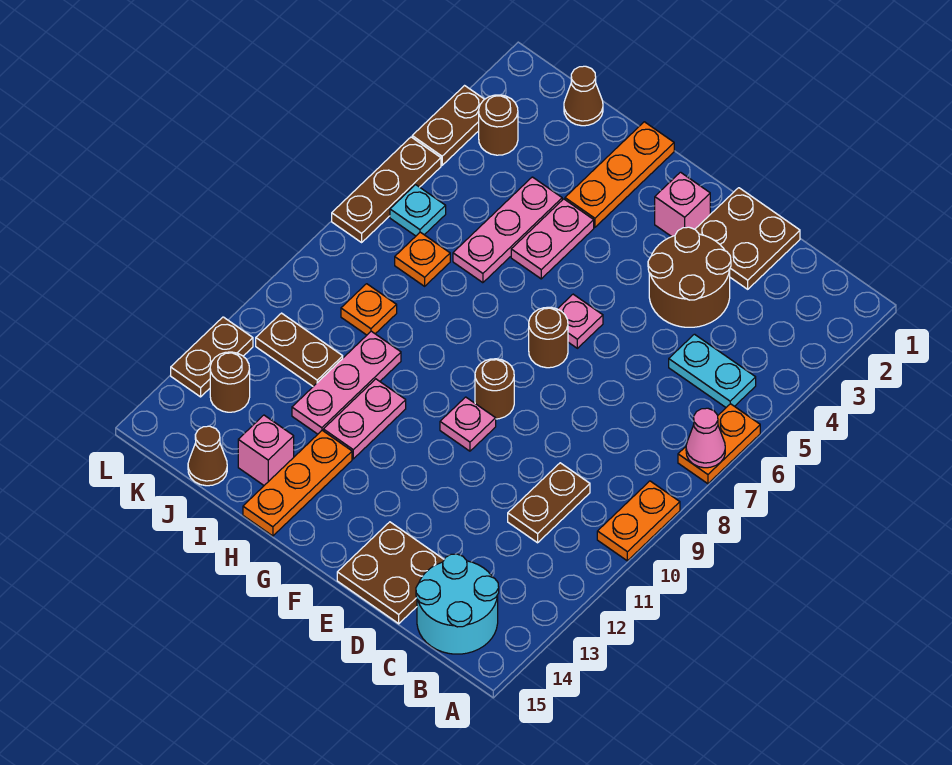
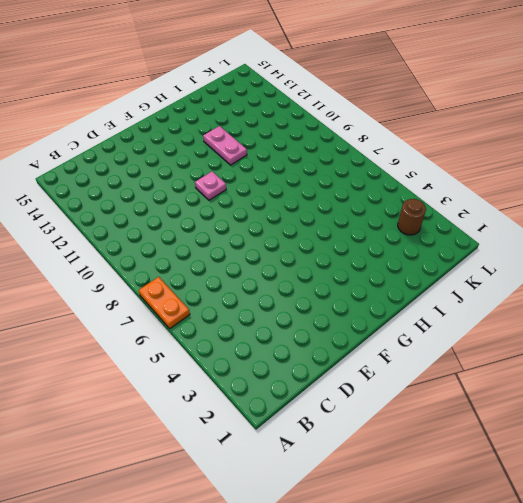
none -> orange plate A9:A10 level 1
none -> cyan plate B5:C5 level 1
none -> cyan round brick B14:C15 level 1
none -> brown plate C10:C11 level 1

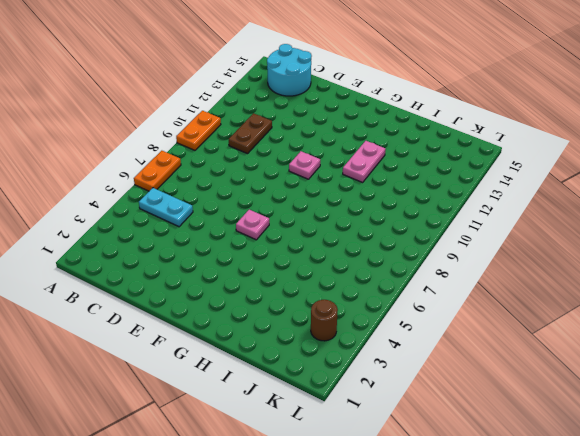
none -> brown plate D1:E2 level 1
none -> brown round brick D3:E4 level 1
none -> brown plate D14:E15 level 1
none -> pink brick F2 level 1

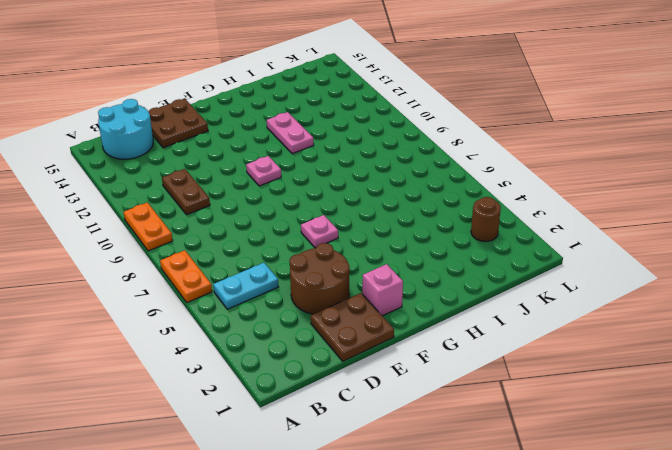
none -> brown round brick F7 level 1
none -> brown round brick F9 level 1
none -> orange plate H1:H3 level 1
none -> pink plate H4:H5 level 1

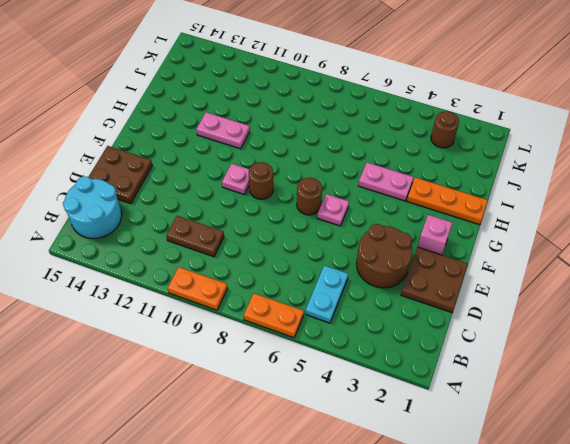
none -> orange plate H13:H15 level 1
none -> pink plate I4:I6 level 1
none -> pink plate I10:I12 level 1
none -> pink brick I14 level 1

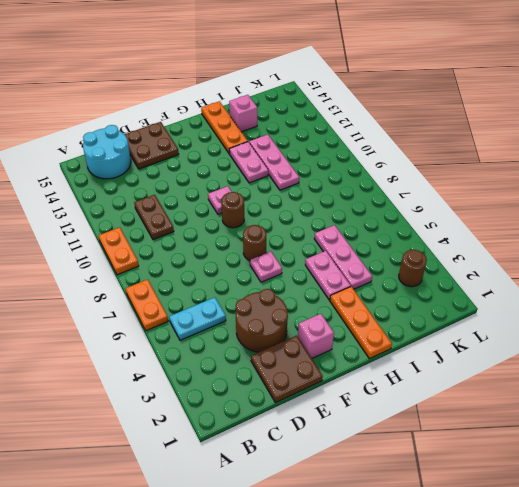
none -> brown cone J1 level 1
none -> orange plate J7 level 1
none -> orange plate J9 level 1
none -> brown plate J11:K11 level 1

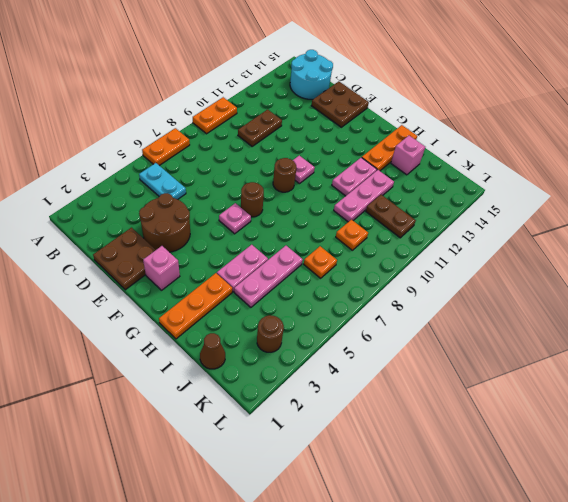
none -> brown cone J15 level 1
none -> cyan plate K6 level 1
none -> brown round brick K13 level 1
none -> brown plate L3:L4 level 1

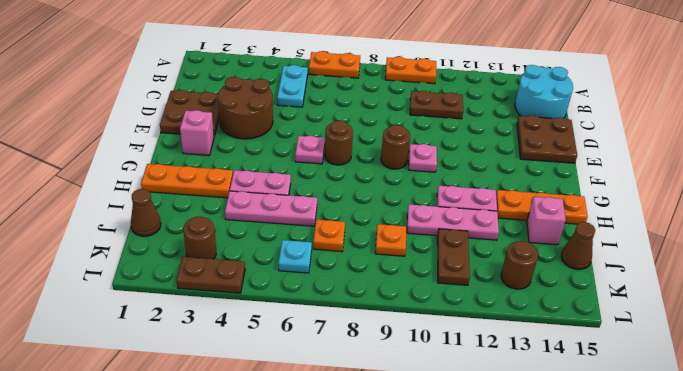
none -> brown plate L5:L7 level 1
none -> brown plate L12:L13 level 1
none -> pink cone A7 level 2

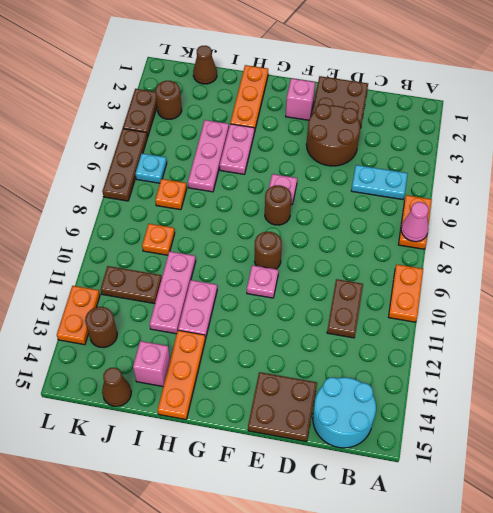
orange plate L12:L13 level 1 -> brown plate L12:L13 level 1

